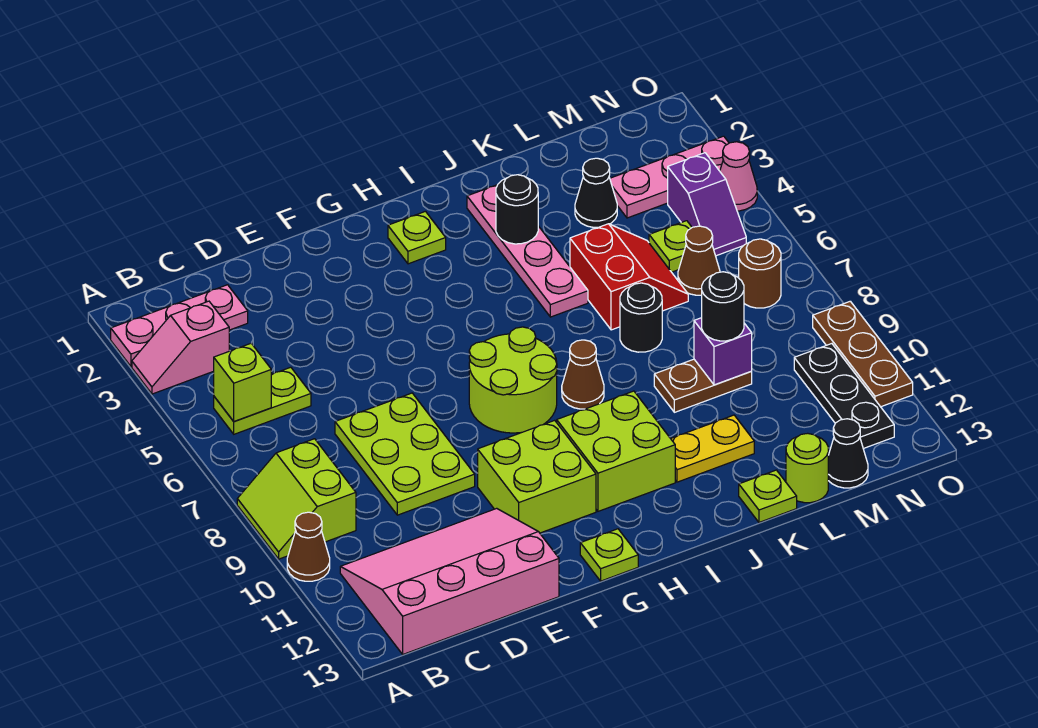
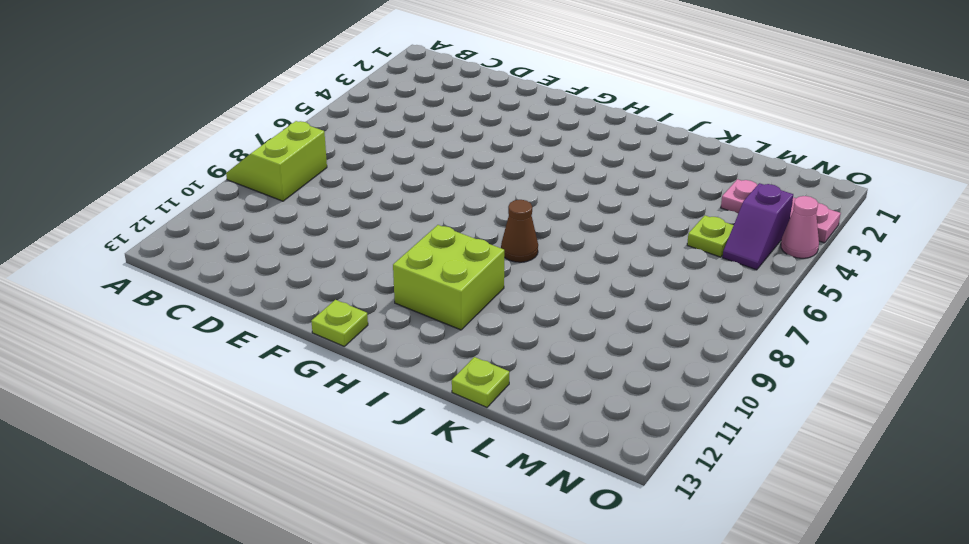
none -> pink plate A2:C2 level 1
none -> pink slope A3:B3 level 1 top B
none -> brown cone A10 level 1
none -> lime plate B5:C5 level 1

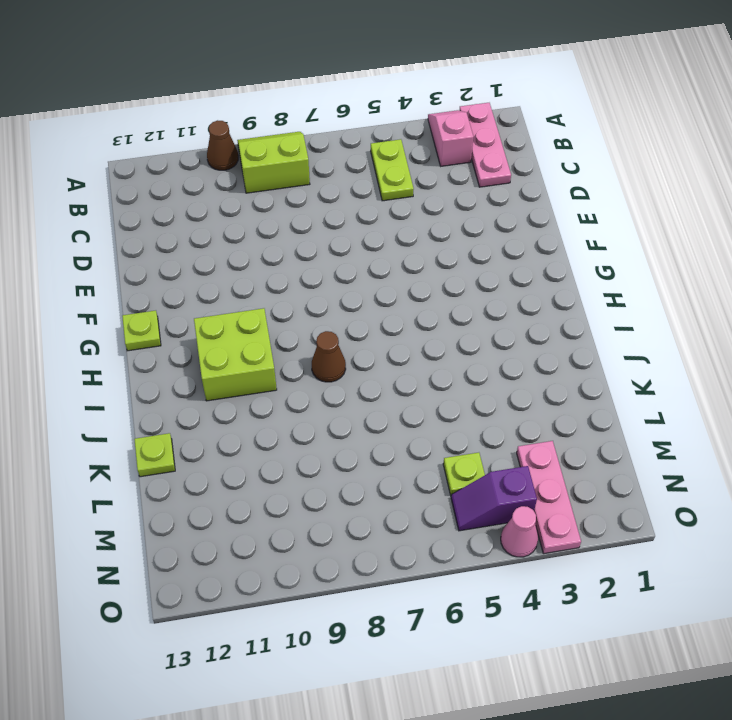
none -> pink slope B11:E13 level 1 top 13
none -> lime plate D7:E9 level 1
none -> lime brick F10:G11 level 1
none -> lime round brick G7:H8 level 1

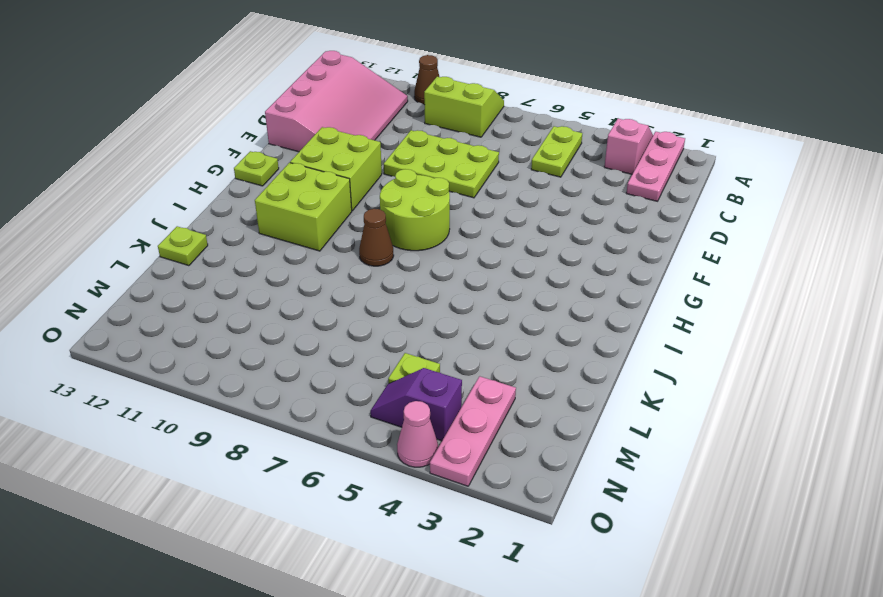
none -> lime plate H2 level 1
none -> pink plate J2:J5 level 1
none -> yellow plate J11:K11 level 1
none -> red slope K5:L6 level 1 top K

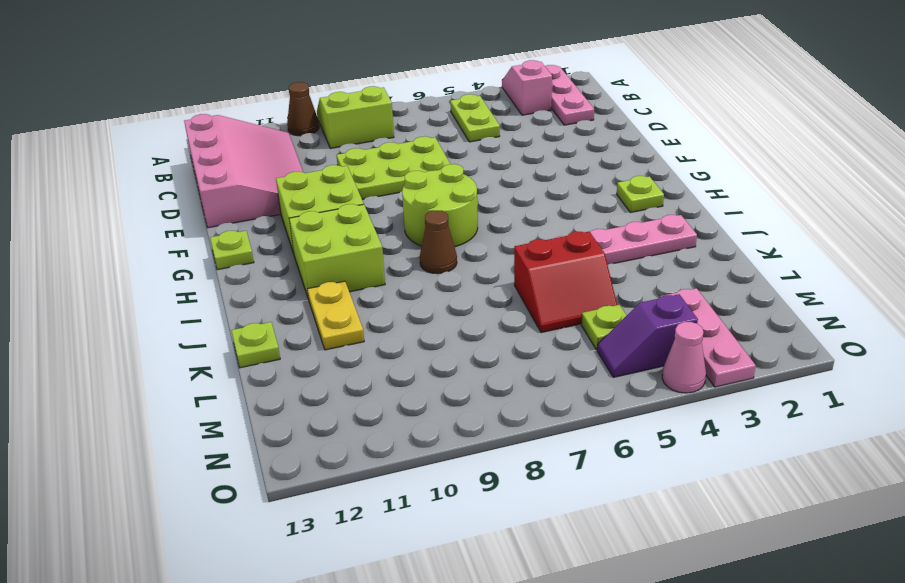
none -> black round brick K7 level 1
none -> brown plate K9:L9 level 1
none -> black cone L3 level 1
none -> lime round brick L13 level 1

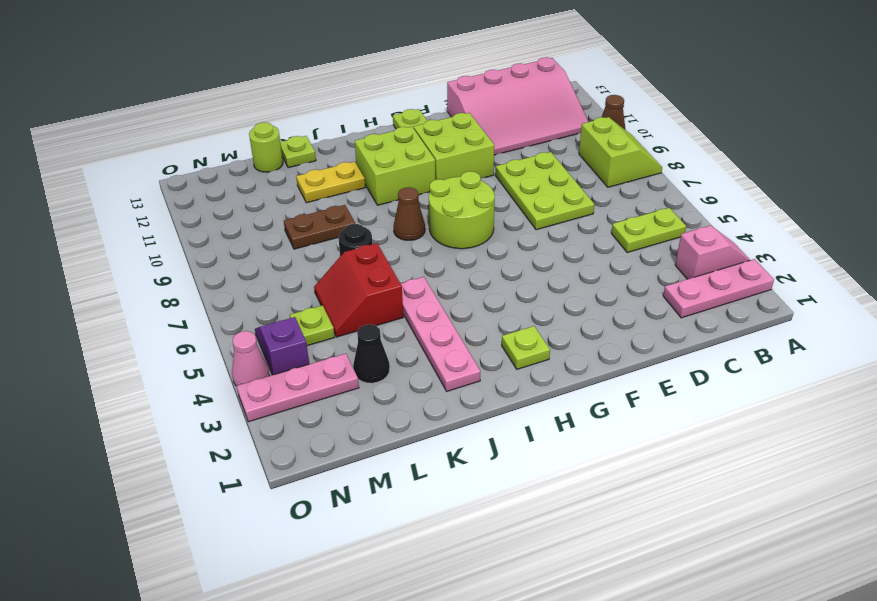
none -> brown cone M6 level 1
none -> black cone M13 level 1
none -> brown round brick N7 level 1
none -> black plate N10:N12 level 1

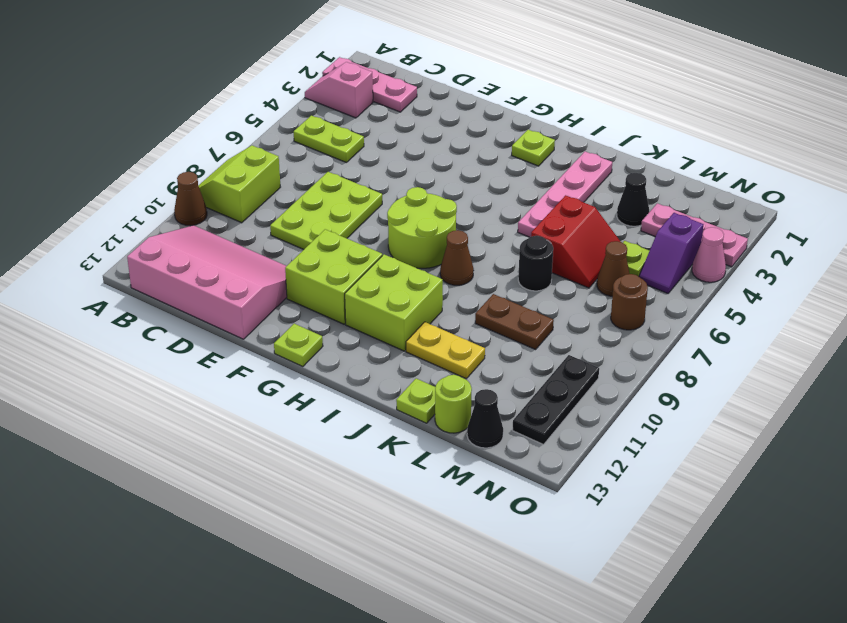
none -> brown plate O9:O11 level 1
none -> lime brick B5 level 2
none -> black round brick J3 level 2
none -> purple brick L9 level 2

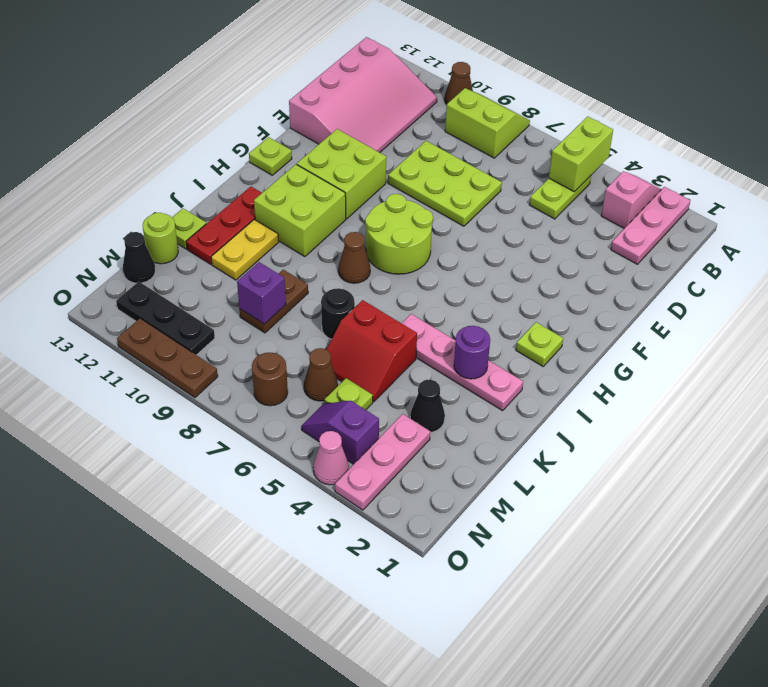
lime brick A5:B5 level 2 -> lime brick B5 level 2
red plate I12:K12 level 1 -> none
purple round brick J3 level 2 -> black round brick J3 level 2
none -> black round brick L9 level 3

